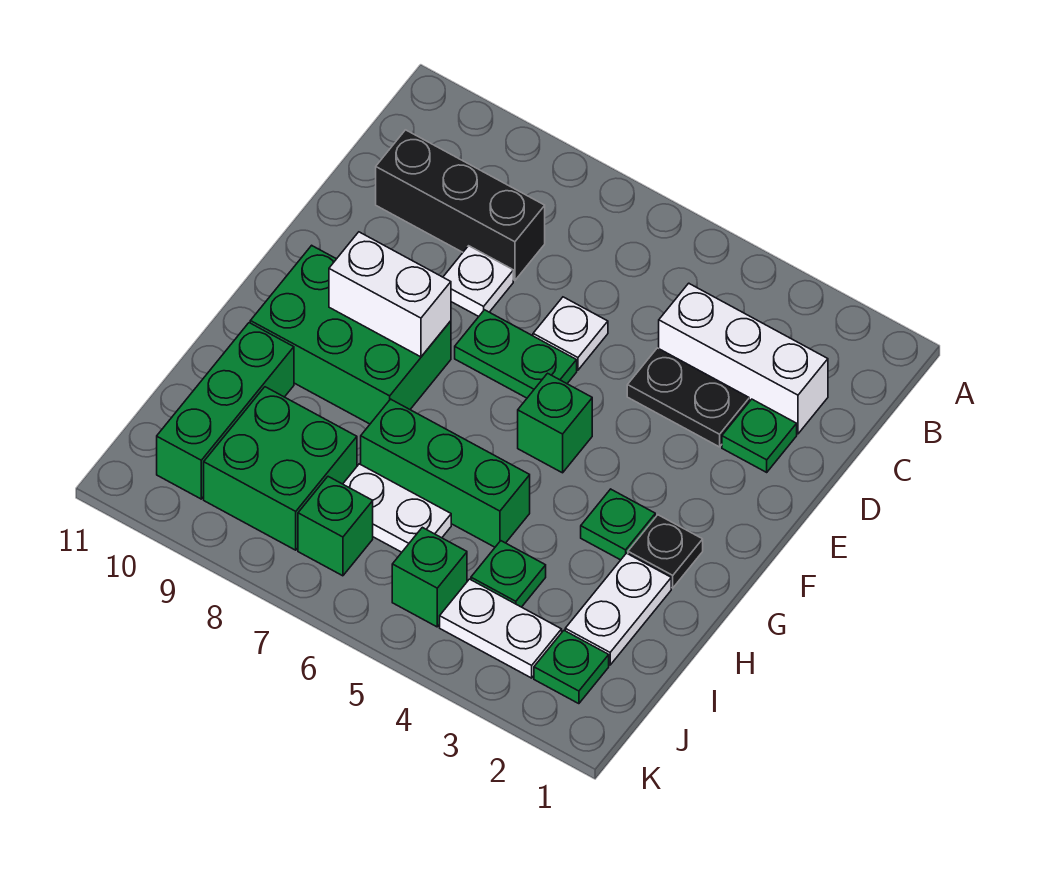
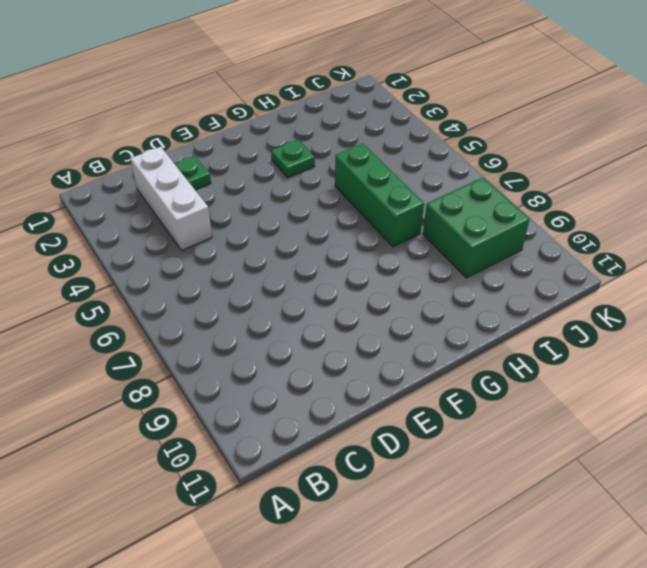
none -> black brick C8:C10 level 1
none -> black plate D3:D4 level 1
none -> white plate D6 level 1

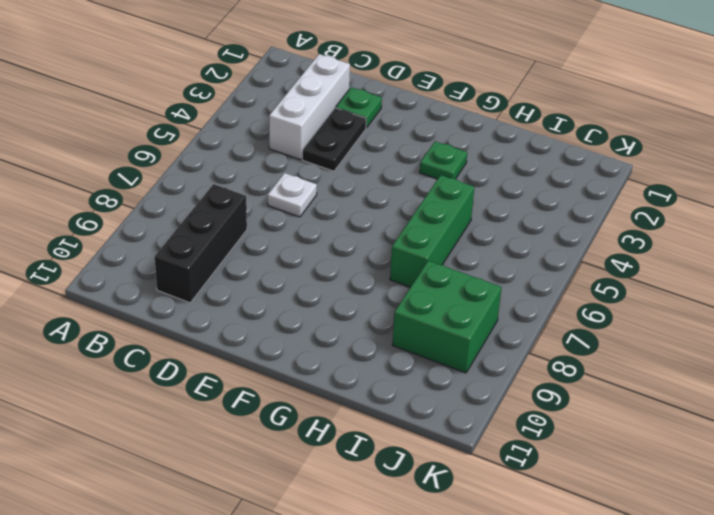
none -> white plate D8 level 1
none -> green plate E6:E7 level 1
none -> green brick F5 level 1

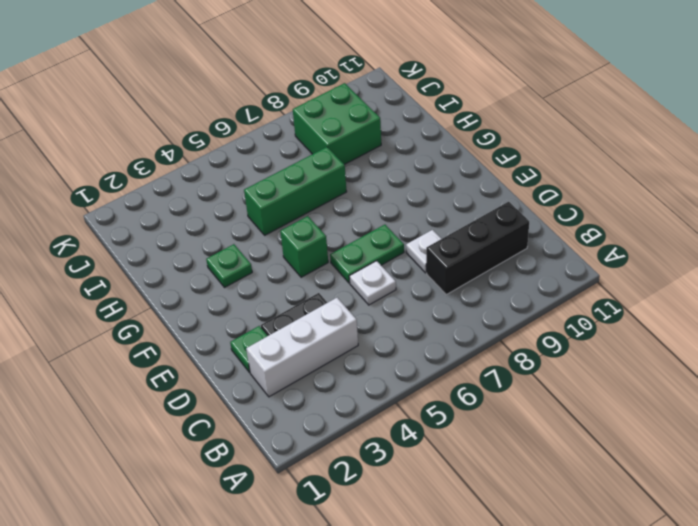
none -> green brick F8:G10 level 1
none -> black plate G2 level 1
none -> white plate H2:I2 level 1

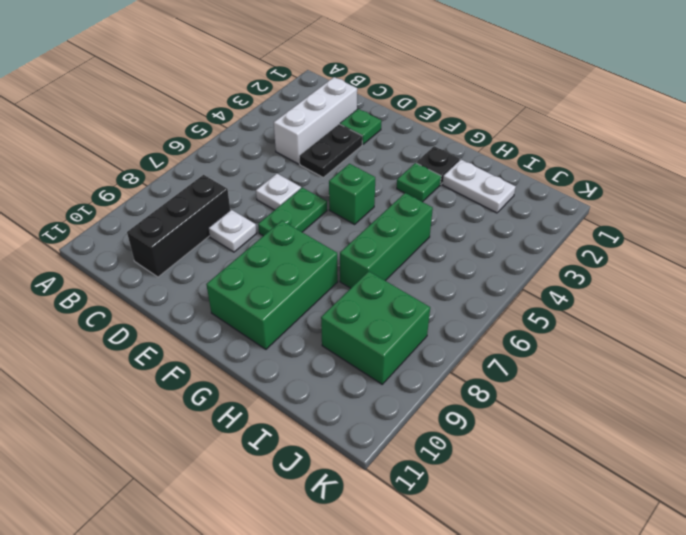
none -> green brick H10:J10 level 1
none -> green plate I4 level 1
none -> white plate I6:I7 level 1

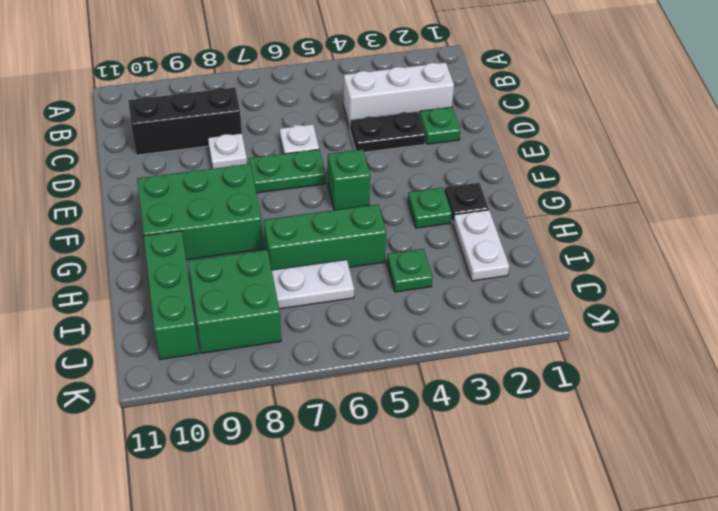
none -> green plate J2 level 1
none -> white plate J3:J4 level 1
none -> green brick J5 level 1

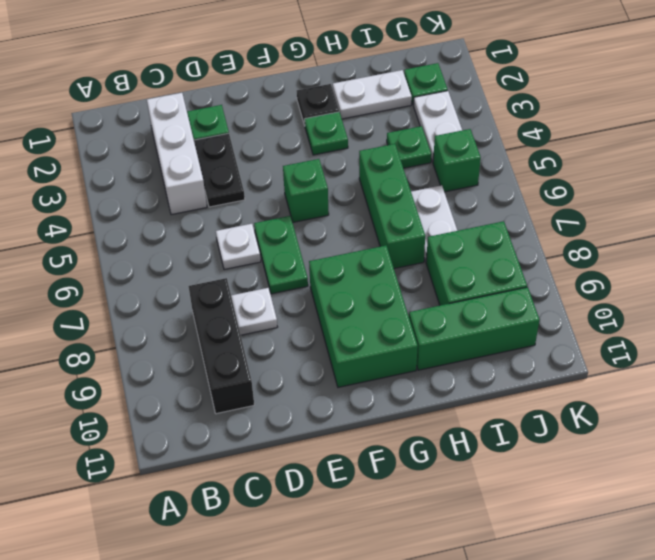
none -> green brick J7 level 1
none -> white brick F8:F9 level 2

